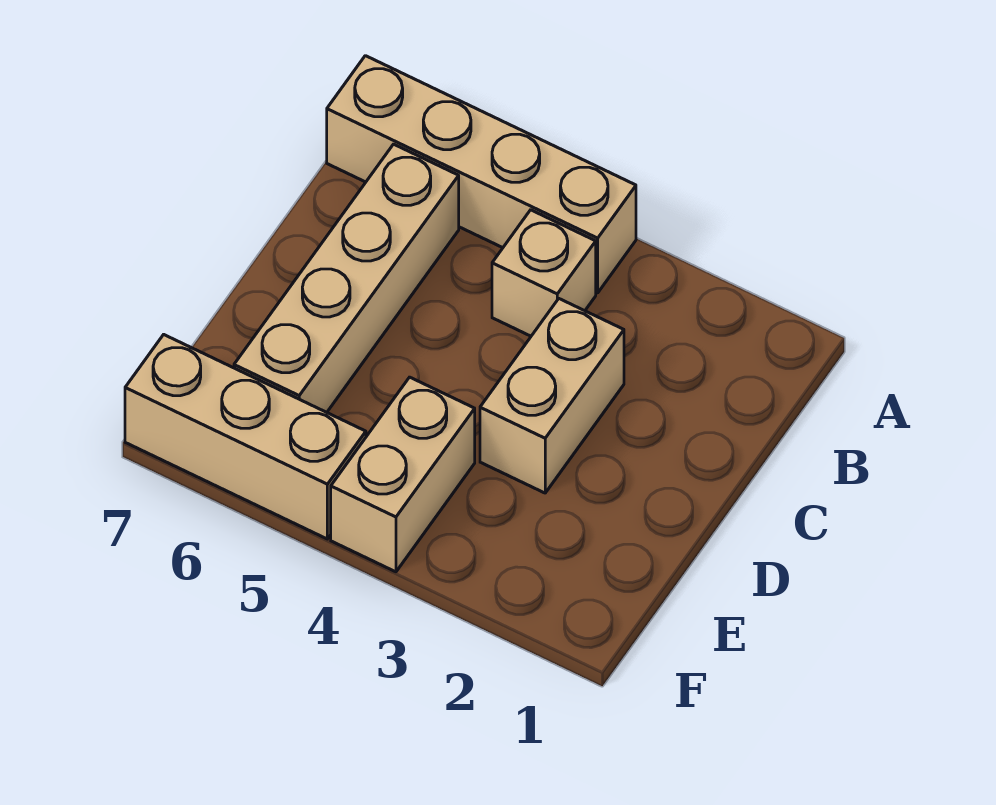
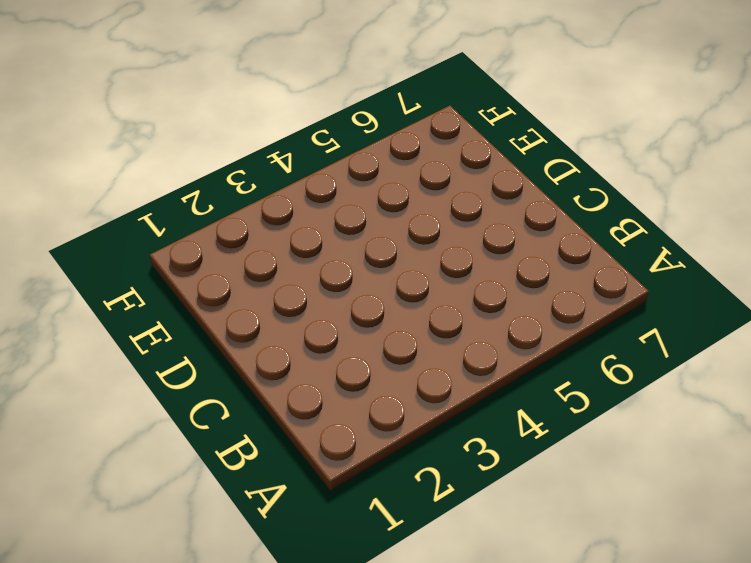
none -> tan brick A4:A7 level 1
none -> tan brick B4 level 1

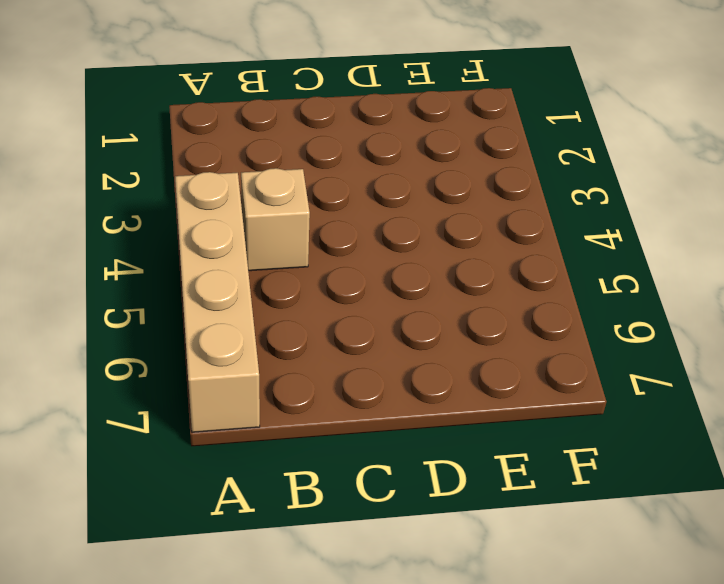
none -> tan brick B6:E6 level 1
none -> tan brick C3:D3 level 1

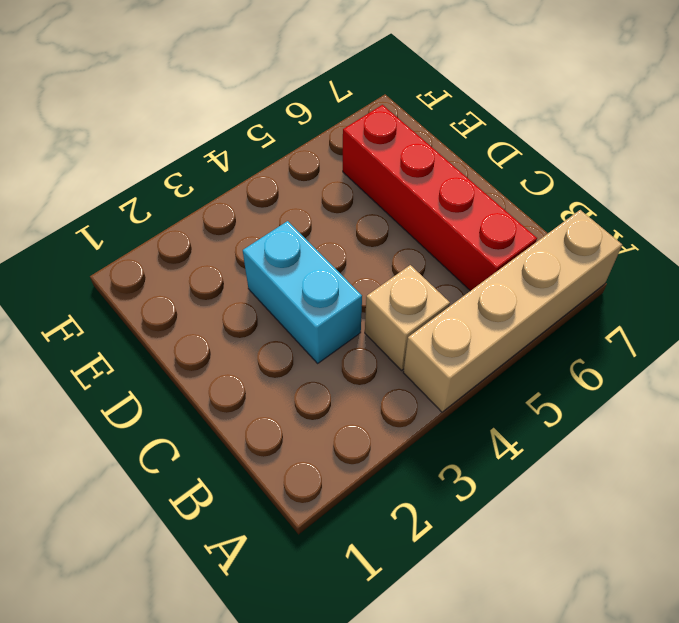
red brick B6:E6 level 1 -> tan brick B6:E6 level 1
cyan brick C3:D3 level 1 -> tan brick C3:D3 level 1
none -> tan brick E4:F4 level 1
none -> tan brick F5:F7 level 1

